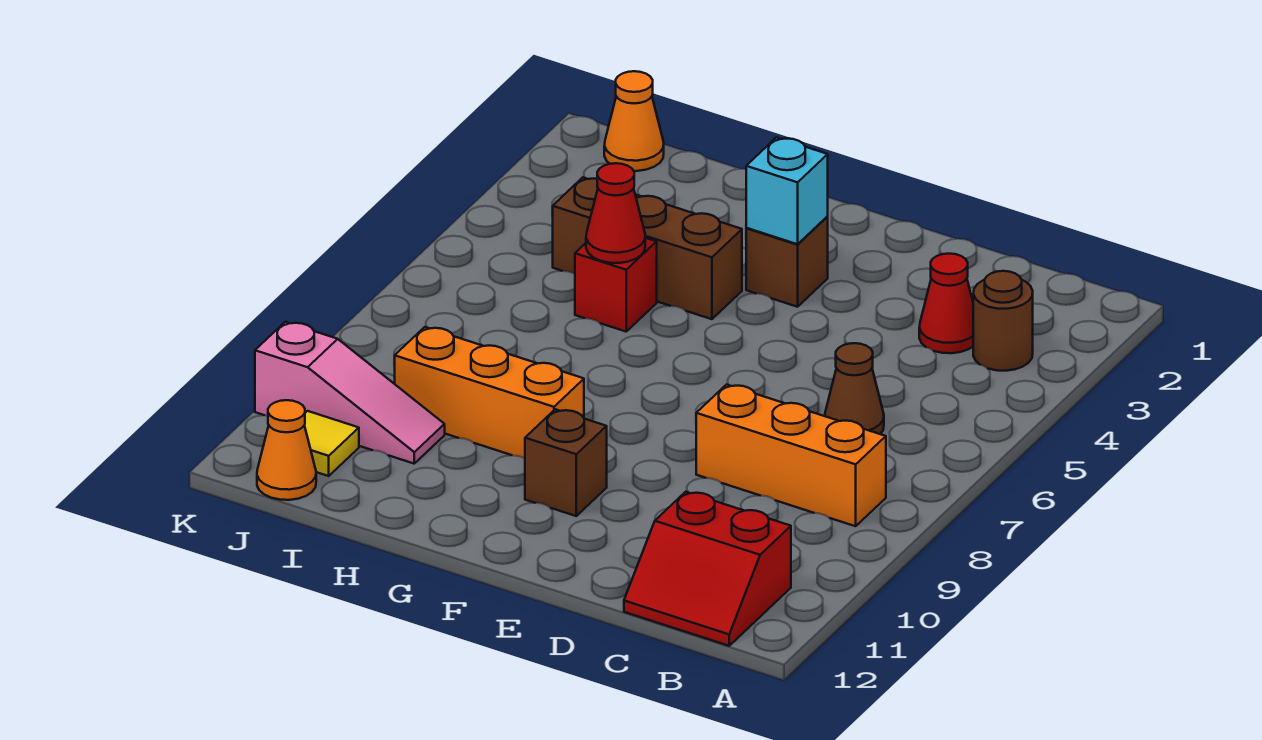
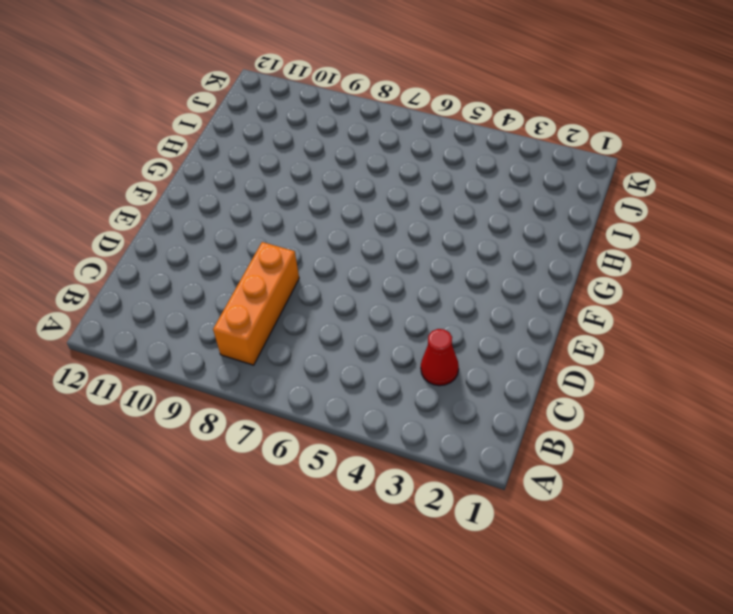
none -> brown round brick B3 level 1
none -> red slope B11:C12 level 1 top 11
none -> brown cone C6 level 1

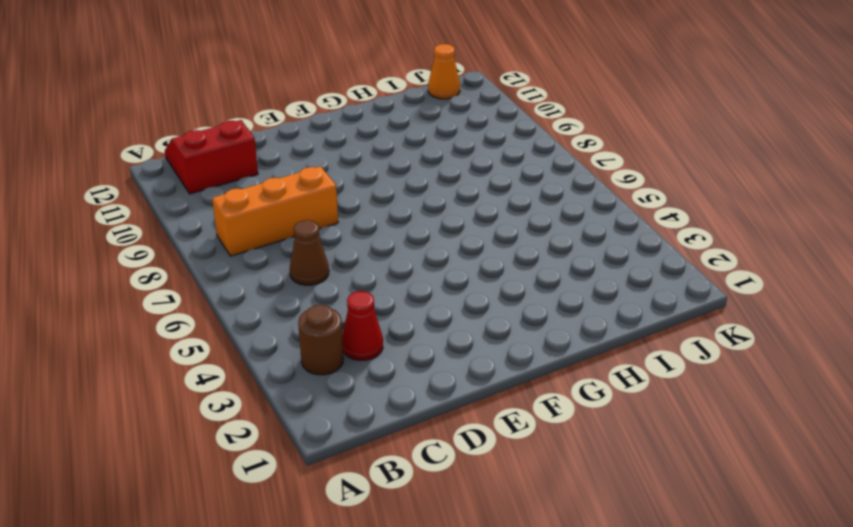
none -> brown brick F3 level 1
none -> brown brick F10 level 1
none -> brown brick G4:I4 level 1

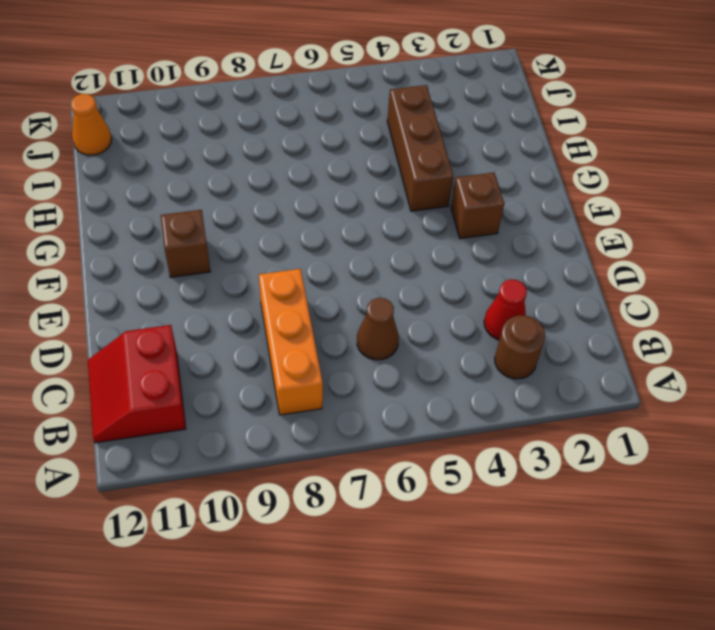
none -> orange brick G9:I9 level 1
none -> red brick H5 level 1
none -> pink slope I10:K10 level 1 top K

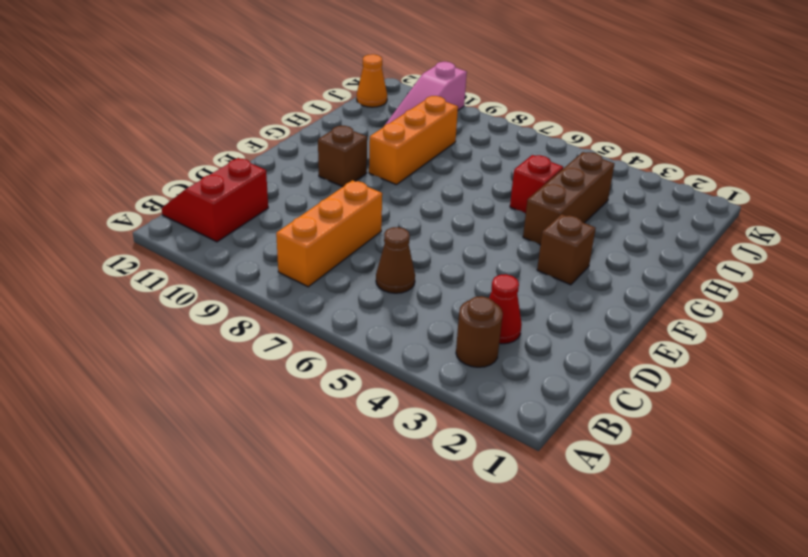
none -> orange cone J1 level 1
none -> yellow tile J11 level 1
none -> cyan brick F3 level 2

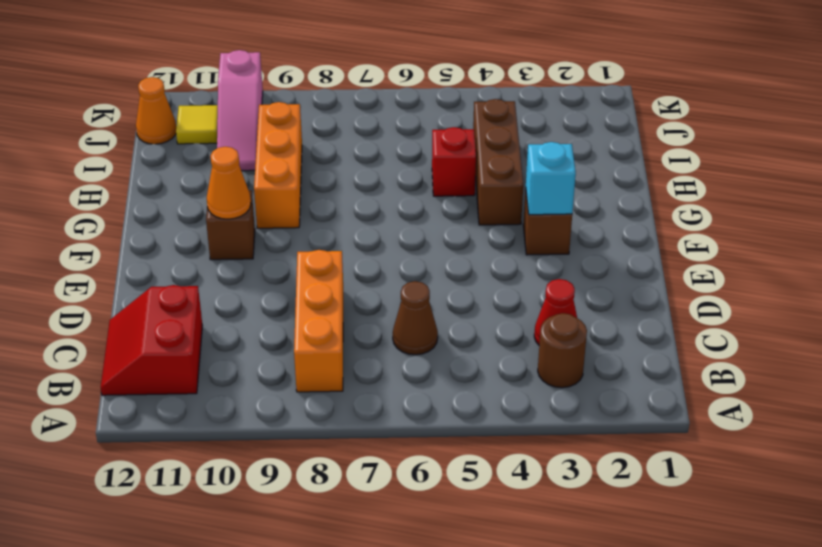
orange cone F10 level 2 -> orange cone J1 level 1
none -> red cone H5 level 2

